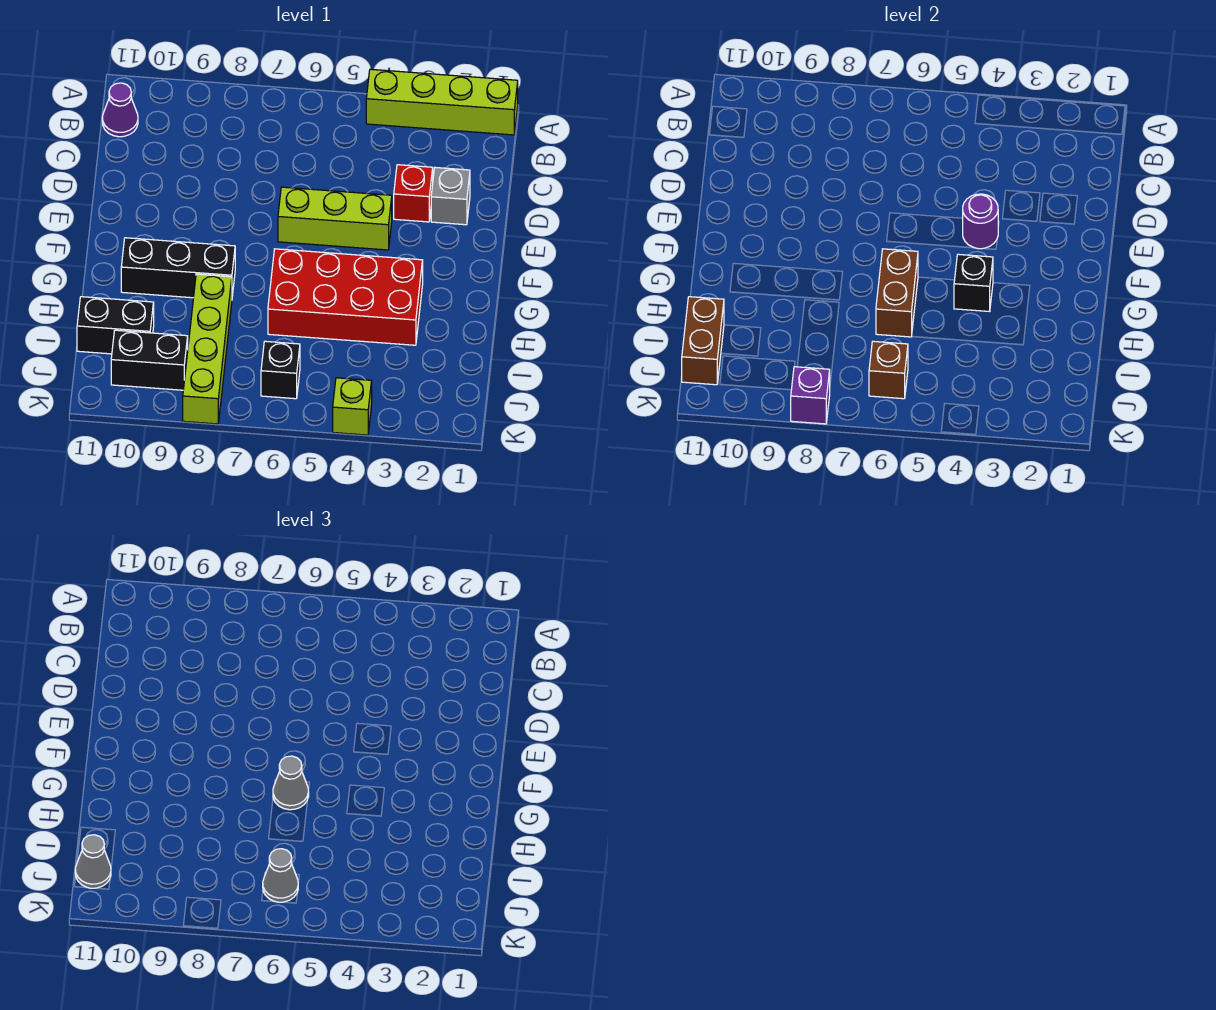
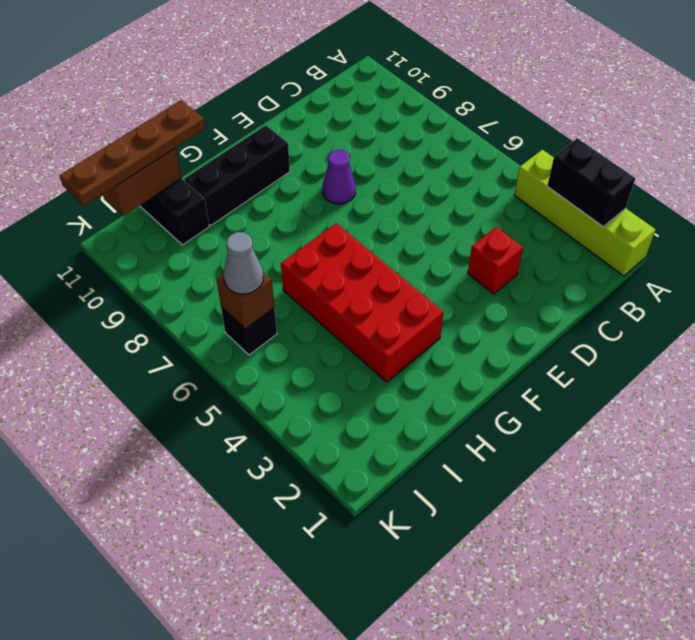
black brick A2:A3 level 2 -> black brick J9:J10 level 1
purple cone E8 level 1 -> purple cone B11 level 1
black brick F10:H10 level 1 -> black brick G8:G10 level 1
brown plate H11:K11 level 3 -> grey cone J11 level 3
none -> grey brick D2 level 1
none -> lime brick E4:E6 level 1
none -> lime brick H8:K8 level 1

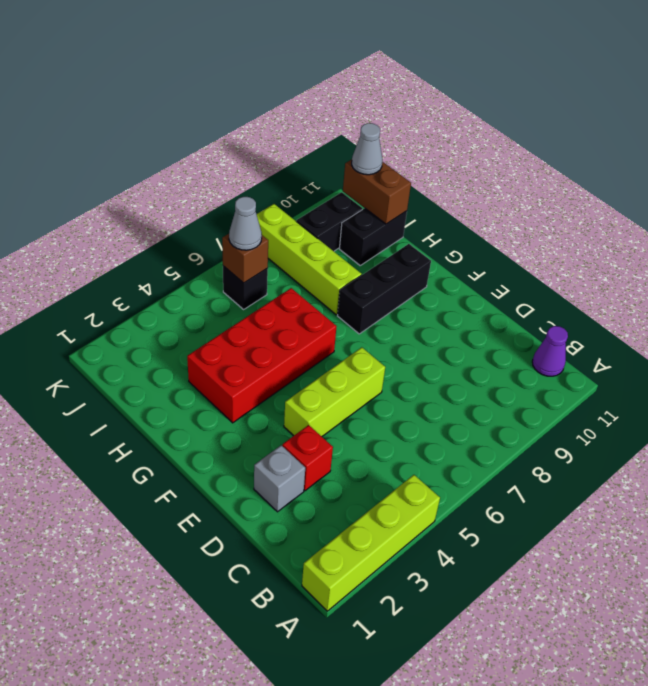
none -> lime brick K4 level 1
none -> purple round brick E4 level 2
none -> black brick G4 level 2

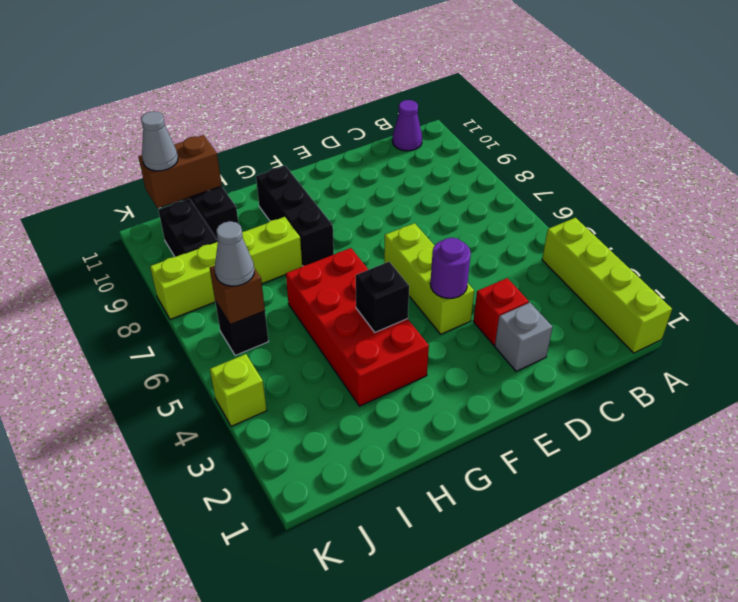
none -> brown brick G6:H6 level 2
none -> purple brick K8 level 2
none -> grey cone G6 level 3

